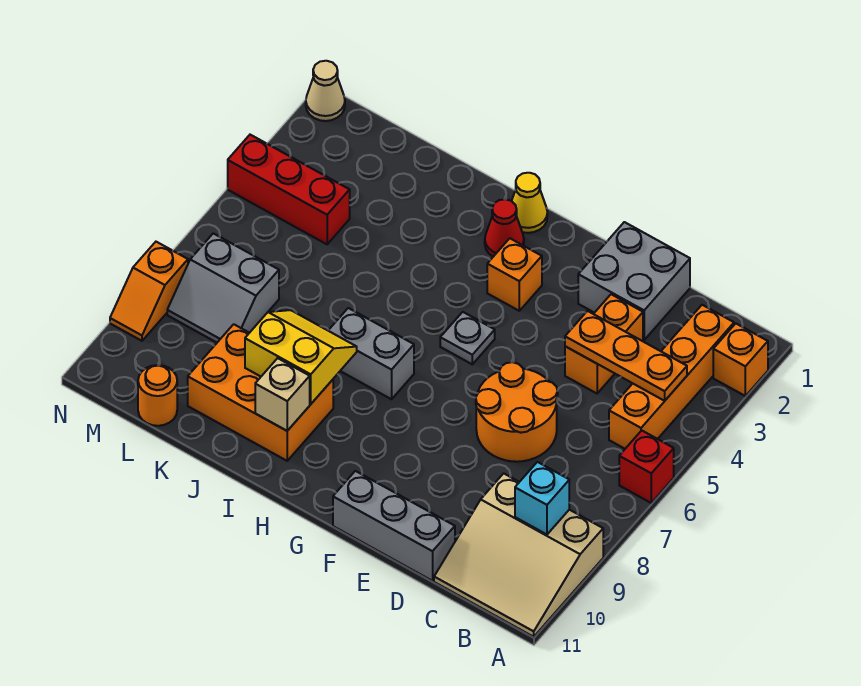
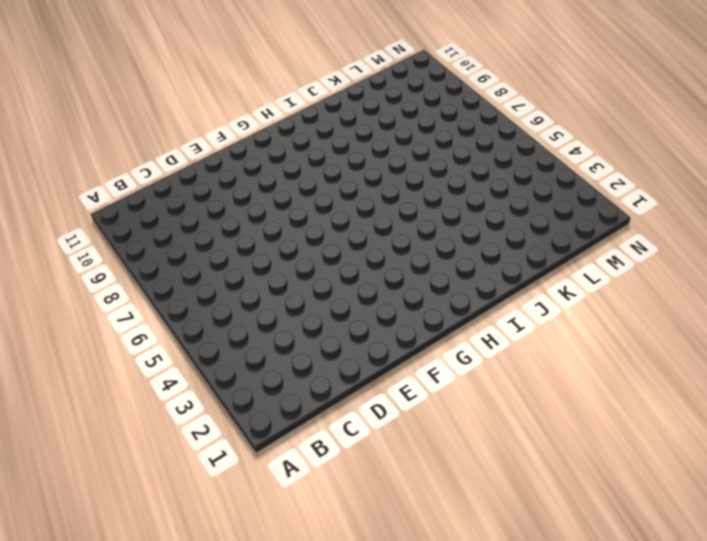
none -> orange brick A2 level 1
none -> red brick A6 level 1
none -> tan slope A9:C11 level 1 top 9

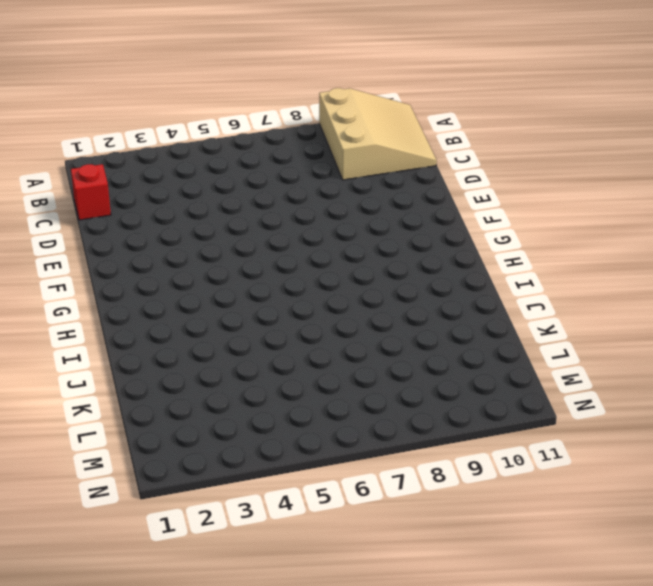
red brick C1 level 1 -> red brick A6 level 1
none -> orange brick A2 level 1
none -> orange brick B2:B5 level 1
none -> grey brick D1:E2 level 1

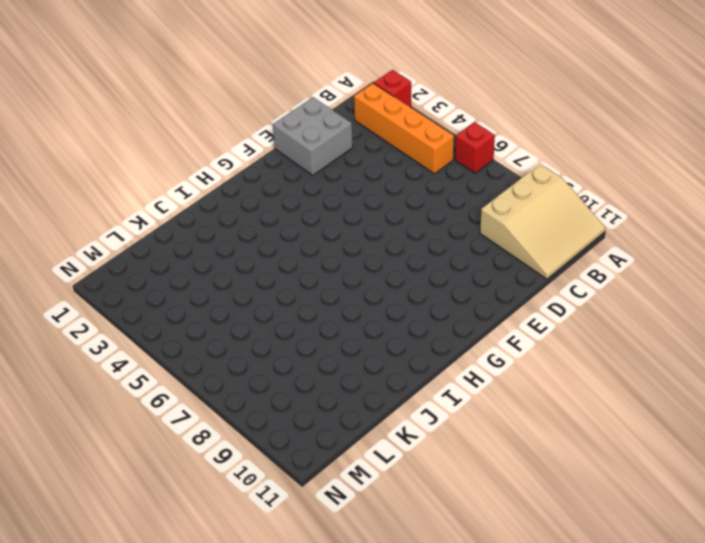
red brick A2 level 1 -> orange brick A2 level 1
none -> orange brick D3:D4 level 1
none -> orange round brick D6:E7 level 1
none -> grey brick D11:F11 level 1

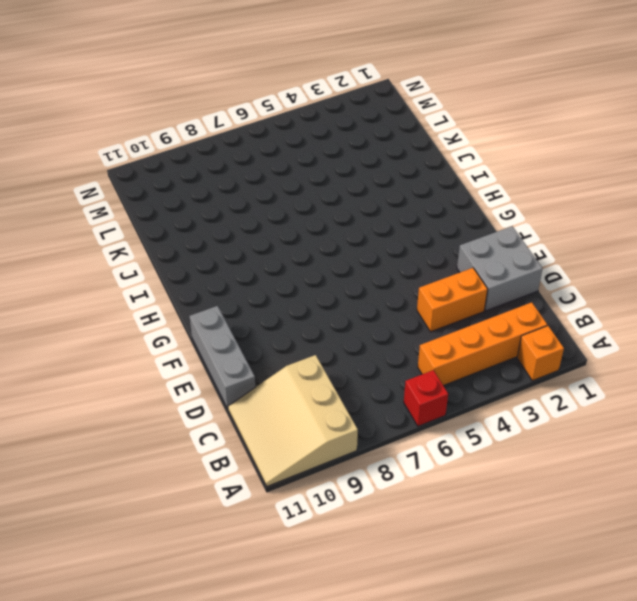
none -> orange round brick D6:E7 level 1
none -> orange brick G3 level 1
none -> grey plate G5 level 1

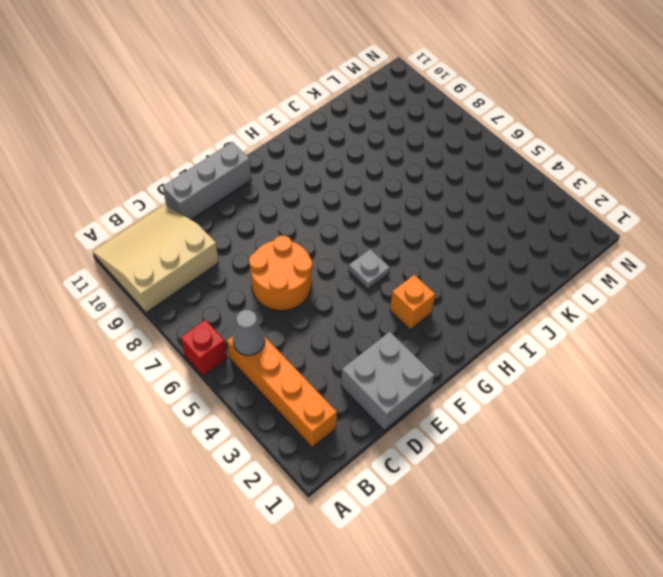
grey cone B5 level 2 -> none
none -> orange brick A2 level 1
none -> orange brick D3:D4 level 1
none -> yellow cone H1 level 1

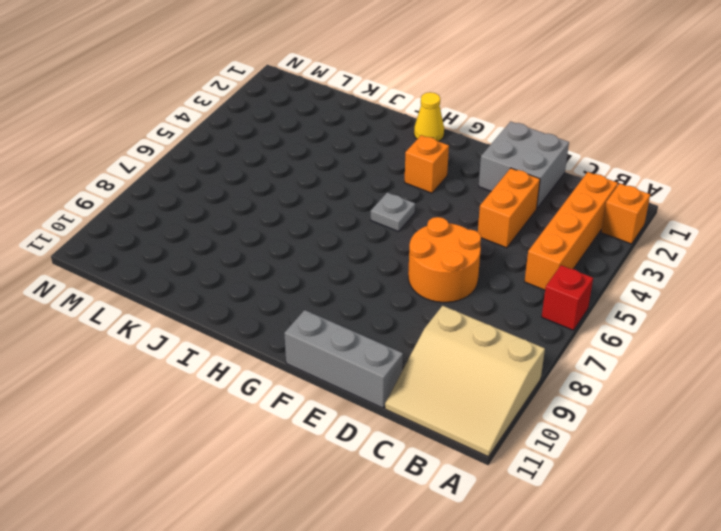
none -> red cone H2 level 1
none -> grey brick H7:I7 level 1
none -> orange brick I9:K10 level 1

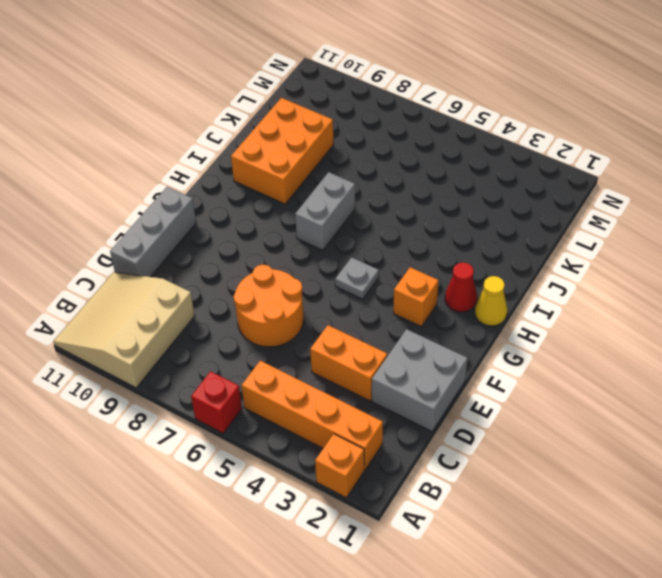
none -> red brick L4:N4 level 1
none -> grey slope L7:M8 level 1 top 7
none -> orange round brick L11 level 1

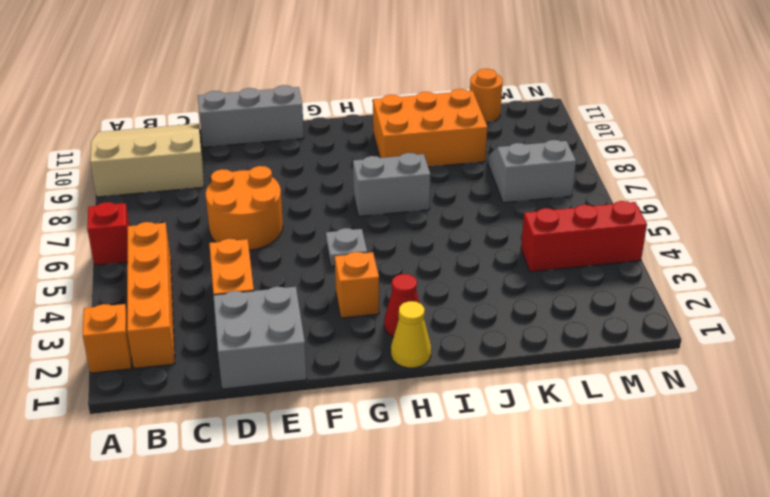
none -> tan cone N1 level 1
none -> orange slope N8:N9 level 1 top 8
none -> orange plate B4:D4 level 2

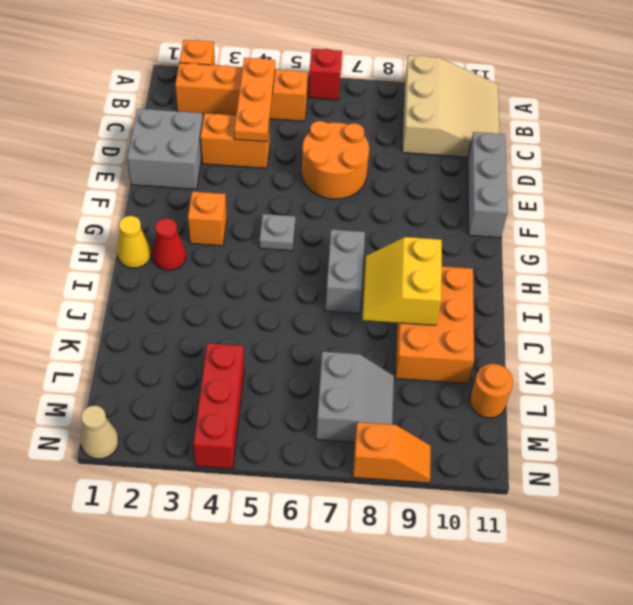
none -> cyan brick B9 level 2
none -> tan brick I10 level 2

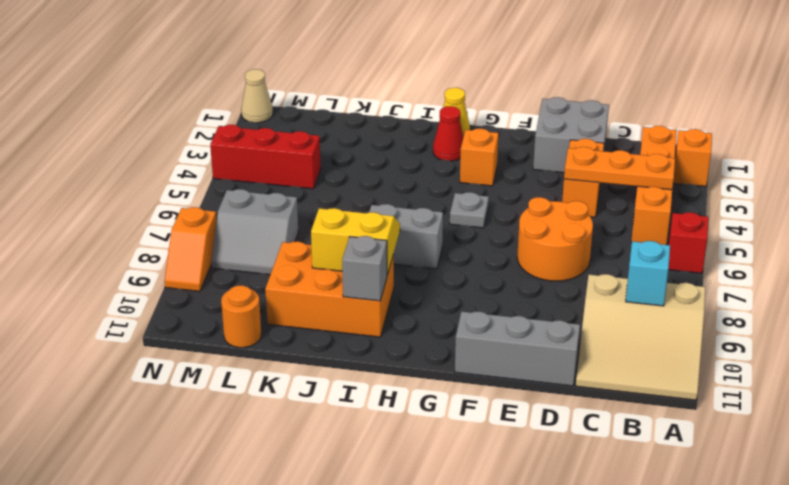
grey brick I10 level 2 -> tan brick I10 level 2

